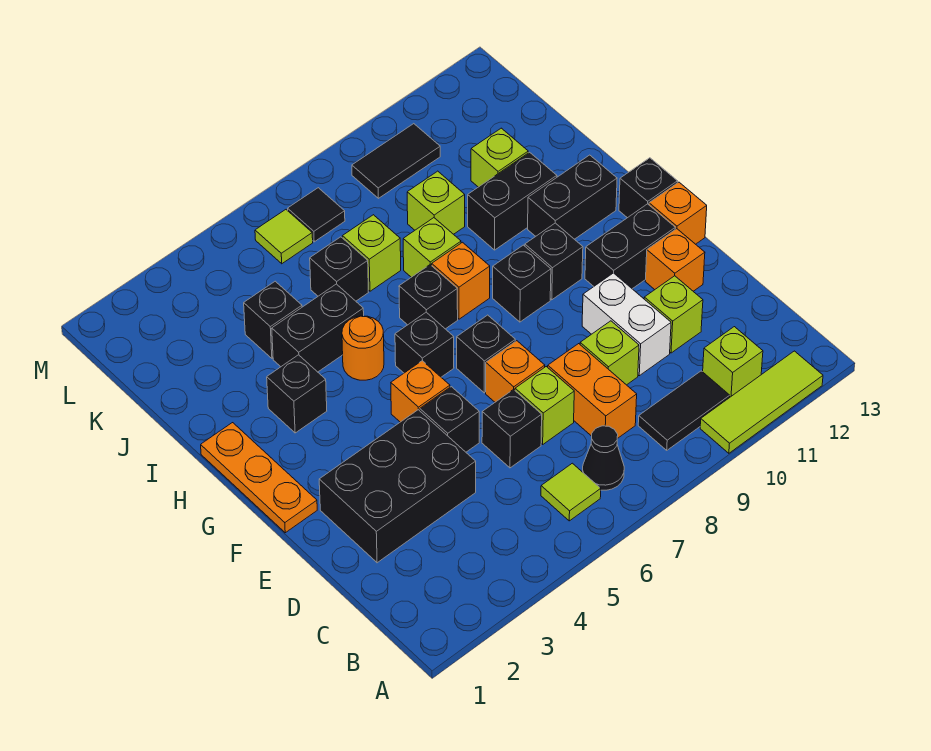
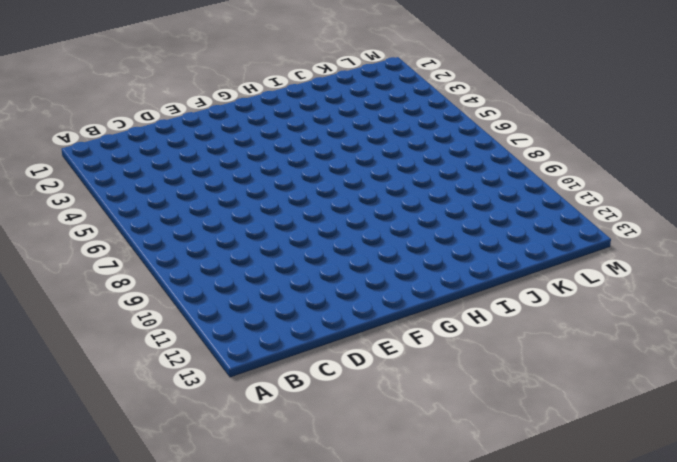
none -> lime tile A10:A12 level 1
none -> lime tile B6 level 1
none -> black cone B7 level 1
none -> black tile B9:B10 level 1

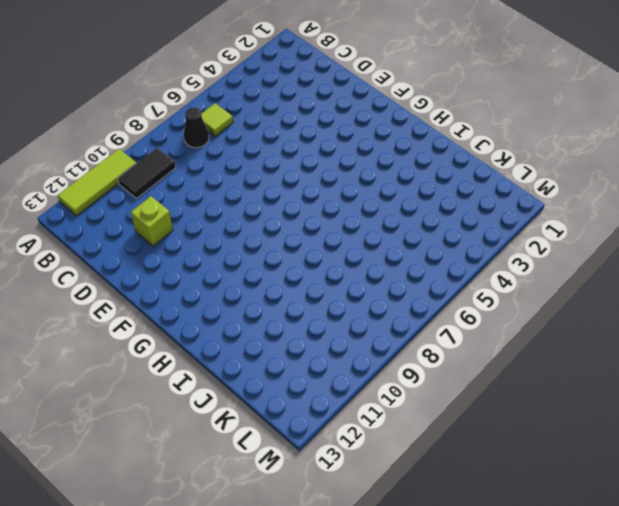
none -> lime brick B11 level 1
none -> orange brick C8:D8 level 1
none -> black brick D2:E4 level 1
none -> black brick D6 level 1

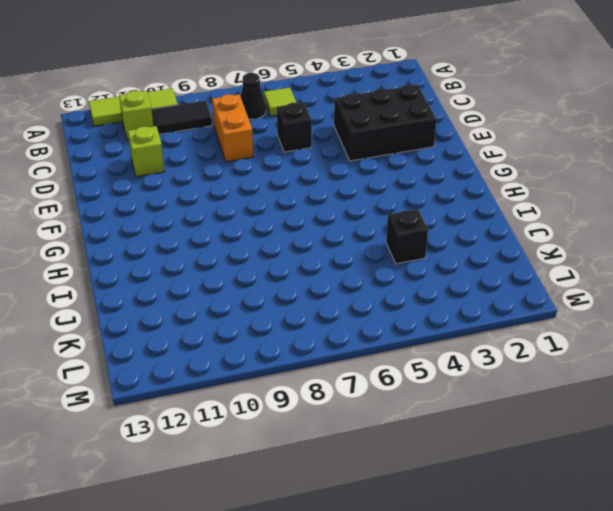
none -> lime brick D7 level 1
none -> lime brick D9 level 1
none -> white brick D10:E10 level 1
none -> black brick E5 level 1

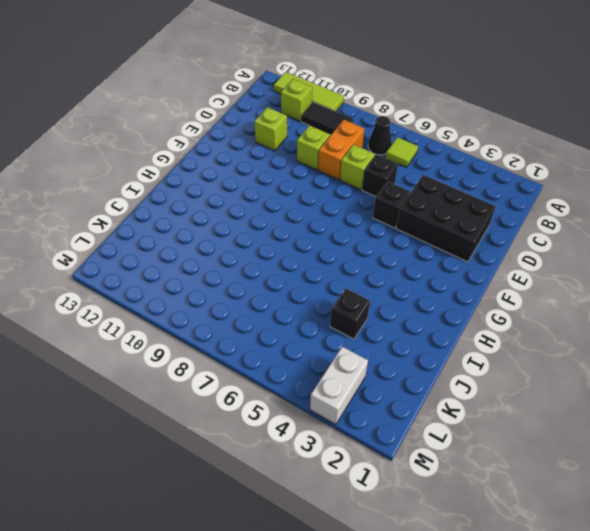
white brick L3:M3 level 1 -> white brick D10:E10 level 1
none -> orange brick E7 level 1
none -> orange brick E12 level 1
none -> orange plate F1:H1 level 1
none -> orange brick F5 level 1

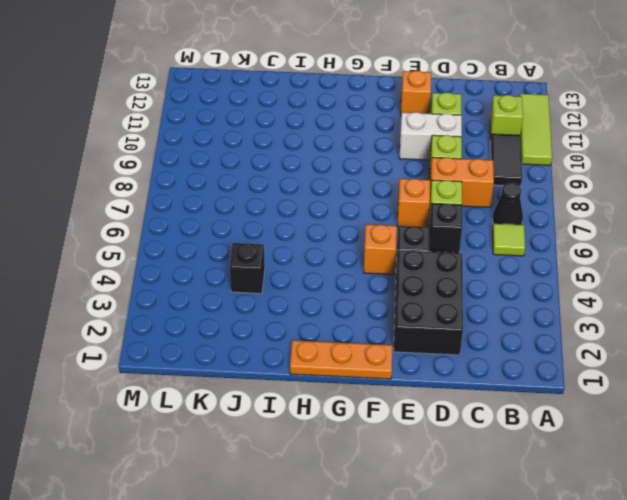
none -> black brick F7 level 1
none -> black brick F11:F12 level 1
none -> orange brick F13 level 1
none -> black brick G6 level 1

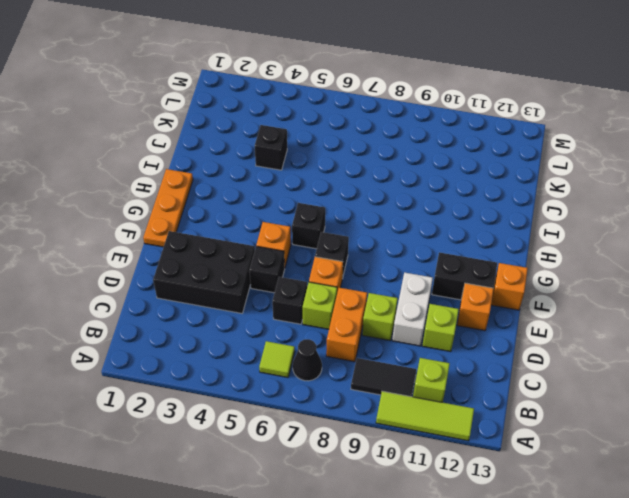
none -> black brick G9 level 1
none -> black brick G10 level 1
none -> black brick G13 level 1
none -> black brick H3 level 1

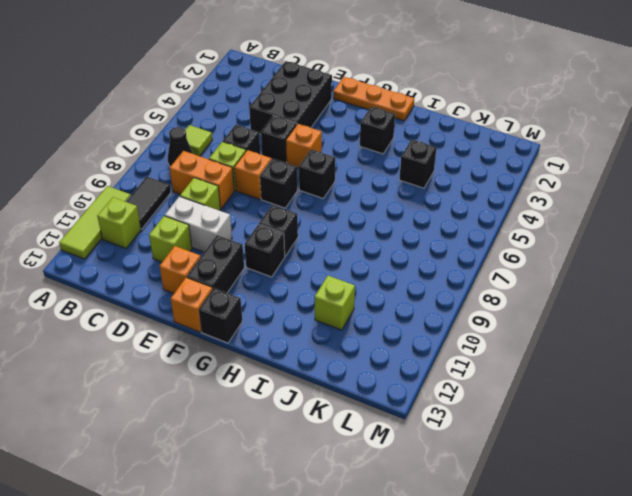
none -> orange round brick H5 level 1
none -> black brick H7 level 1
none -> orange brick H8 level 1
none -> black brick H11:H12 level 1

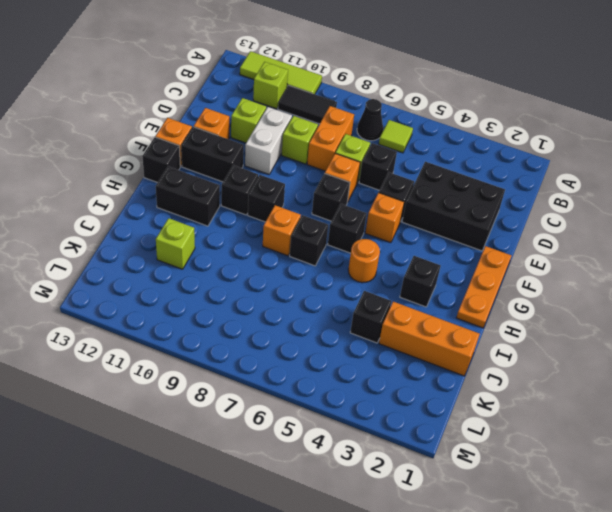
orange brick J1:J3 level 1 -> none
none -> black brick I4:I5 level 1
none -> lime brick I8 level 1
none -> black brick I10:I11 level 1
none -> black brick J6 level 1

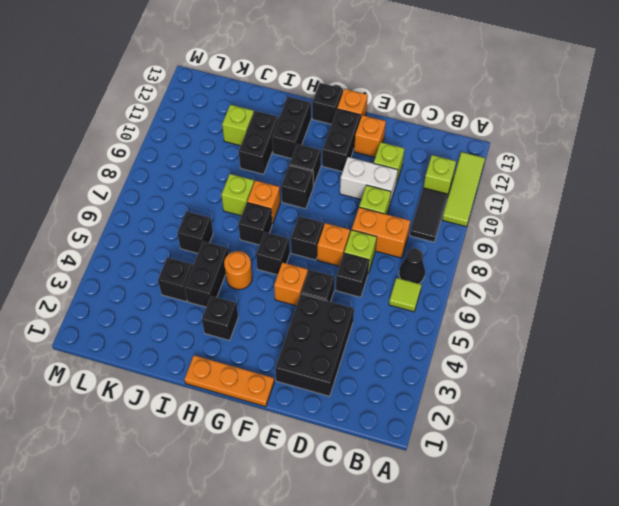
none -> lime brick J7 level 1
none -> lime brick J9 level 1
none -> lime tile L6 level 1
none -> black tile L7 level 1

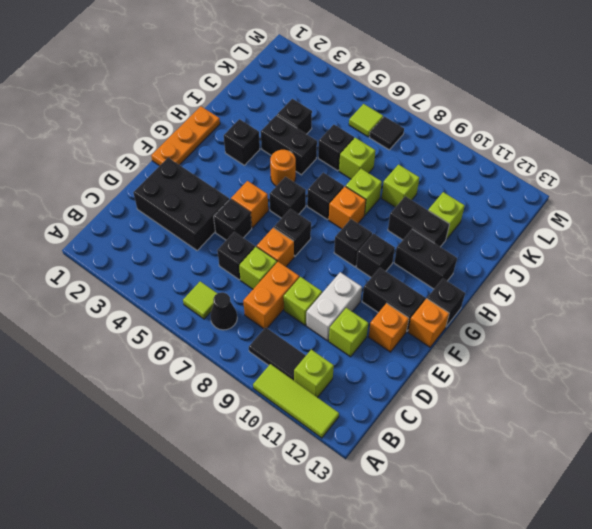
none -> black tile L9:L10 level 1

